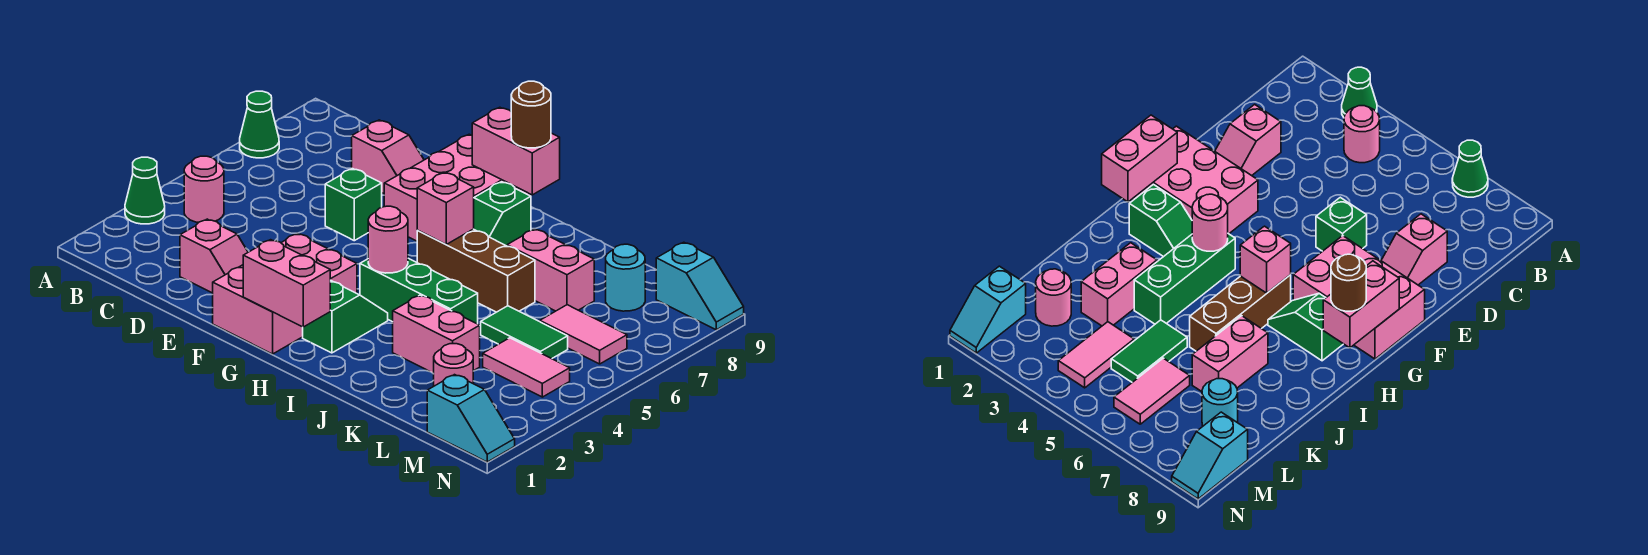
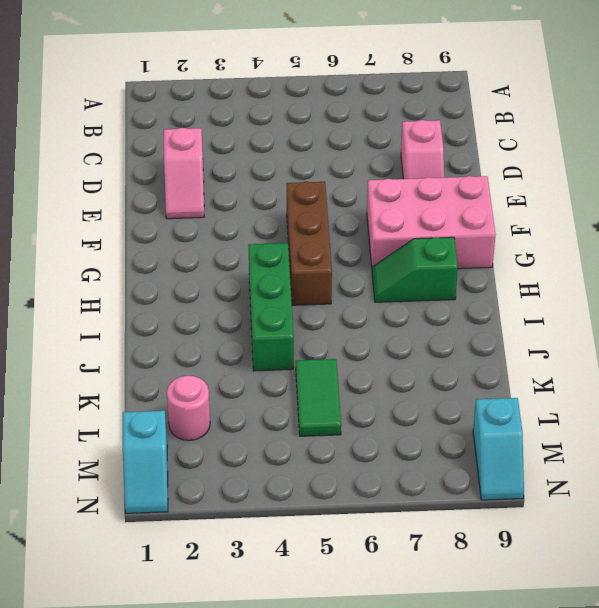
brown brick F5:H5 level 1 -> brown brick H6:J6 level 1
none -> green cone A3 level 1
none -> green cone A7 level 1
none -> pink round brick B4 level 1

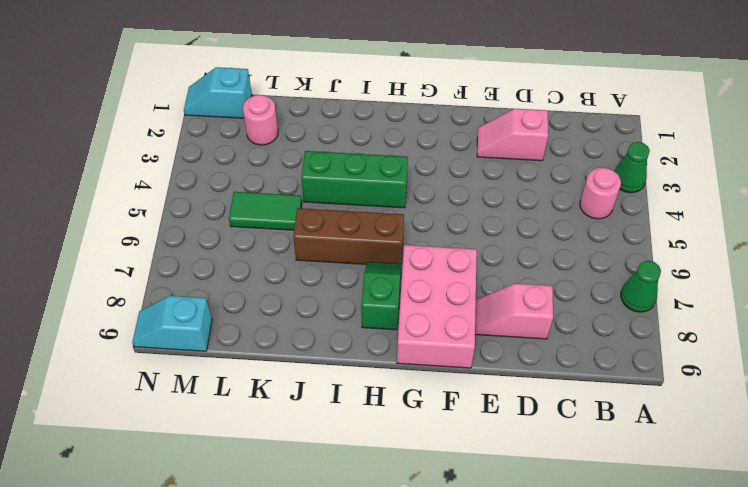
none -> green brick E6 level 1
none -> pink brick F1:G3 level 1
none -> green slope H2:H3 level 1 top 2

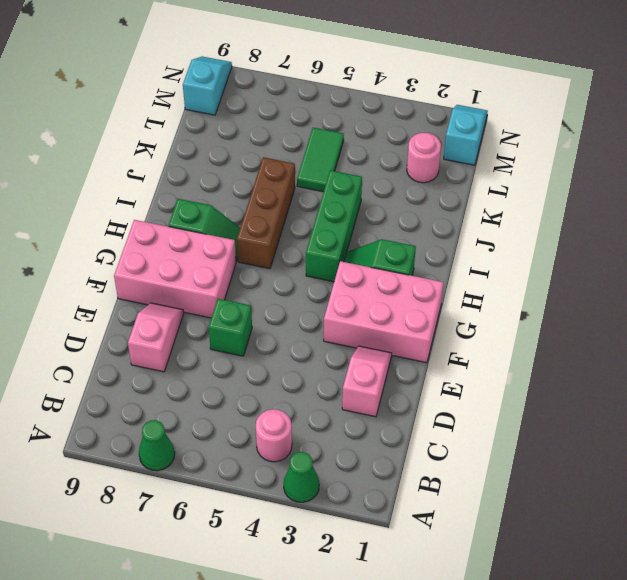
none -> pink brick J3:K3 level 1
none -> pink brick J7:K7 level 1
none -> pink tile L4:M4 level 1

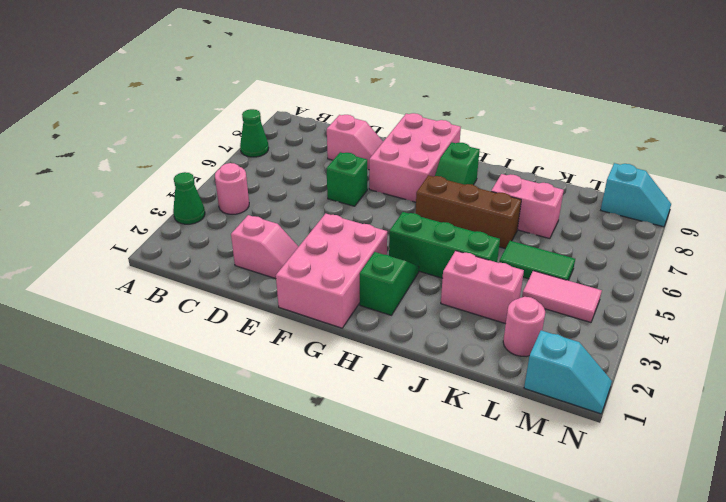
none -> pink tile L6:M6 level 1
none -> cyan round brick L8 level 1
none -> pink brick G1:H1 level 2

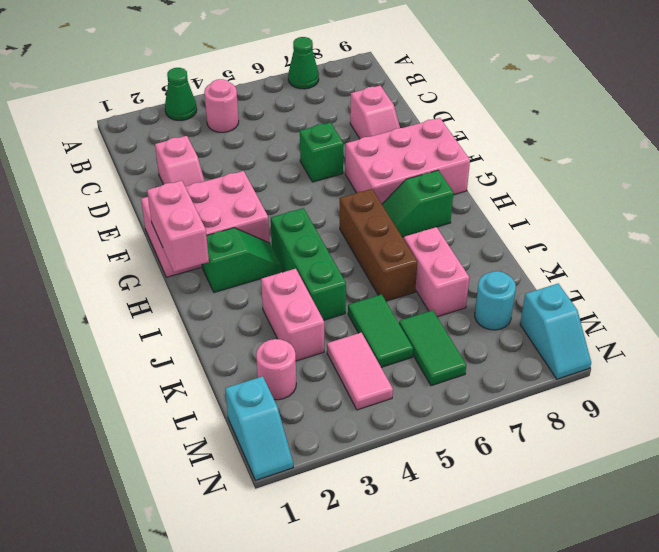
green tile L6:M6 level 1 -> pink tile L6:M6 level 1
none -> pink brick G9:H9 level 2
none -> pink round brick H4 level 2
none -> pink brick H6 level 2

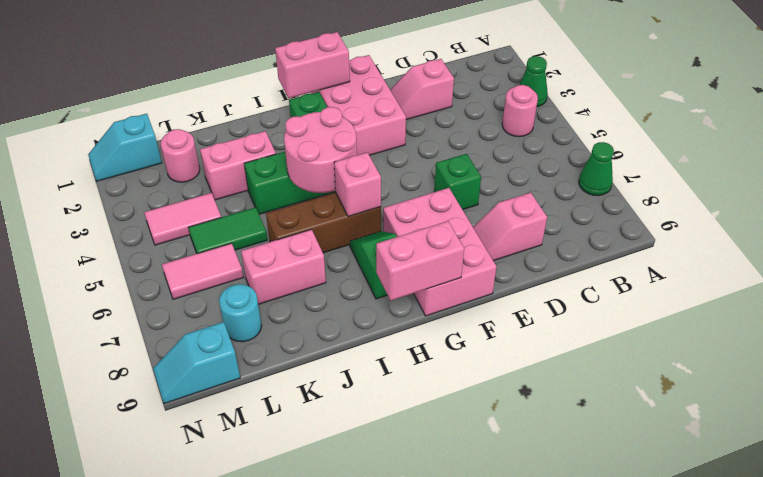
pink round brick H4:I5 level 2 -> pink round brick H4 level 2
none -> brown round brick H9 level 3

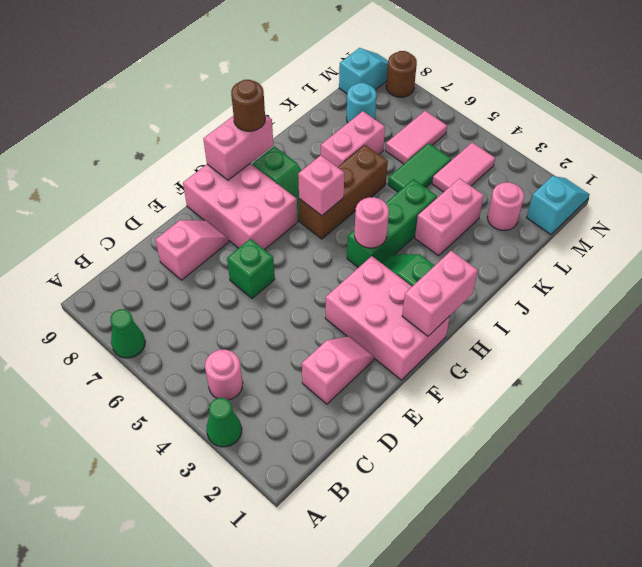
brown round brick N8 level 1 -> none

